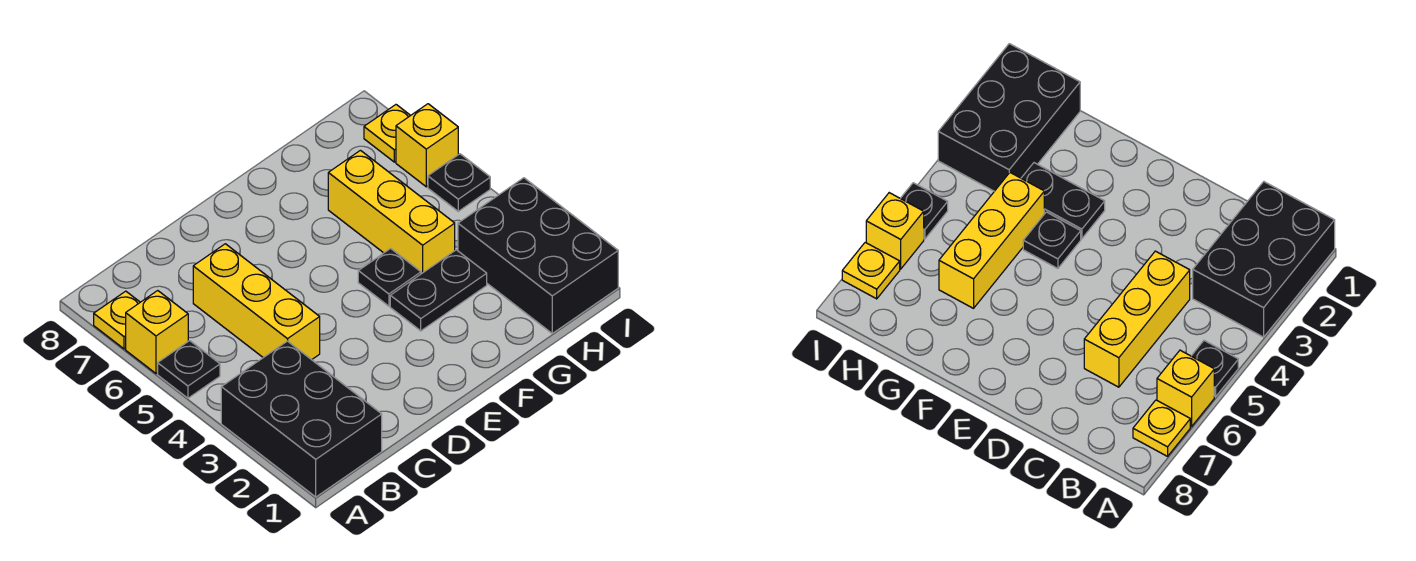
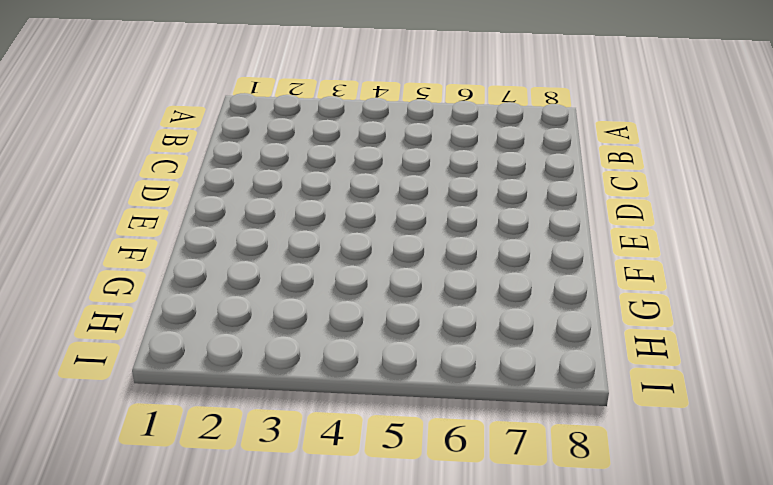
none -> black brick A1:B3 level 1
none -> black plate A5 level 1
none -> yellow brick A6 level 1

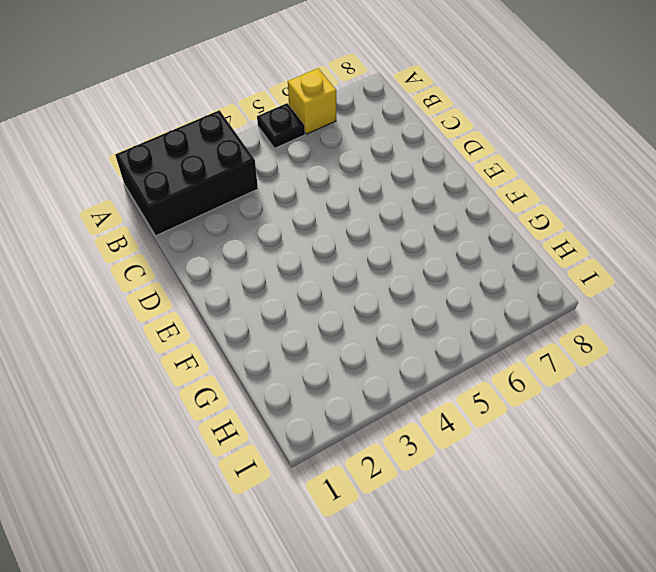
none -> yellow plate A7 level 1
none -> yellow brick C4:C6 level 1
none -> black plate F3:G3 level 1

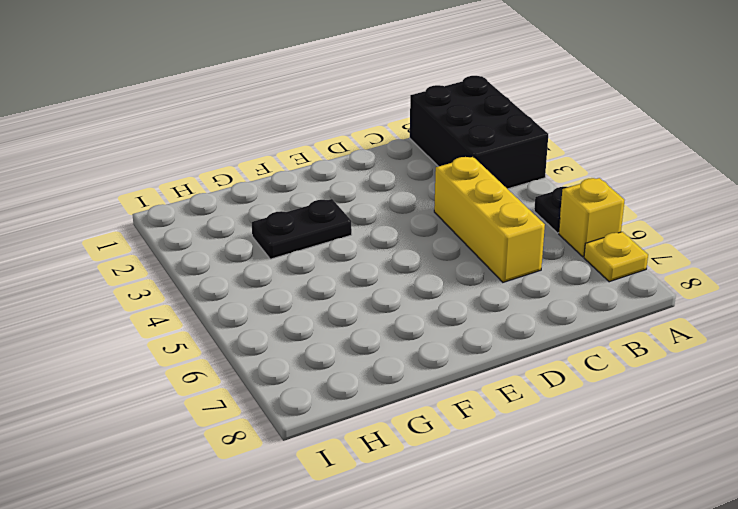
none -> black plate F4 level 1
none -> yellow brick G4:G6 level 1
none -> black brick H1:I3 level 1

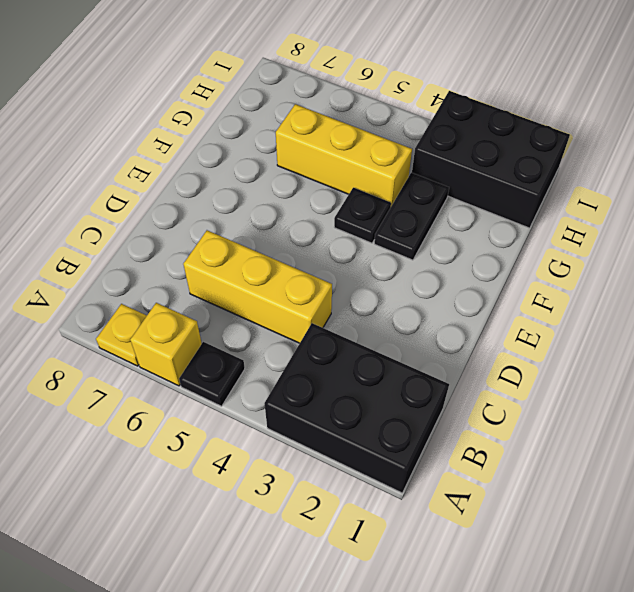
none -> black plate I5 level 1
none -> yellow brick I6 level 1
none -> yellow plate I7 level 1

